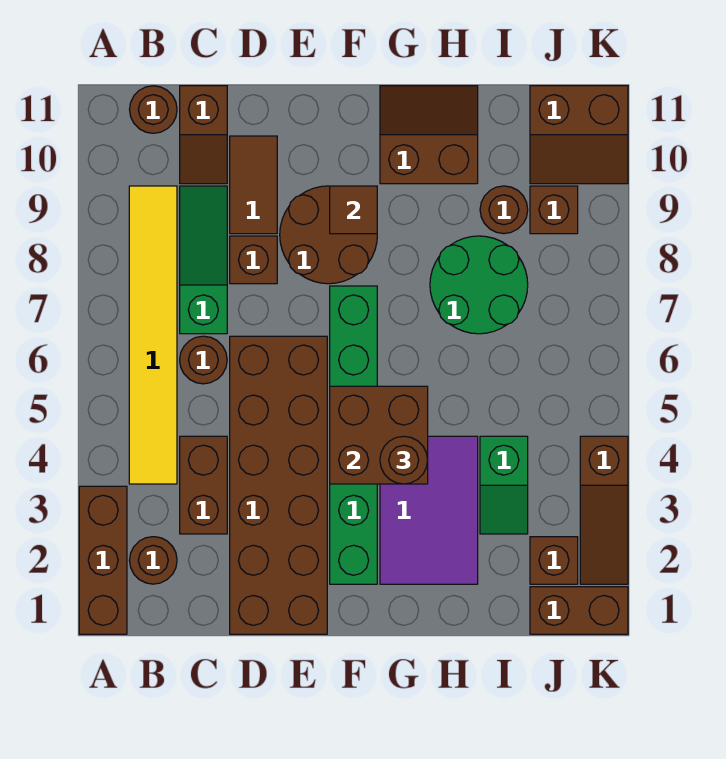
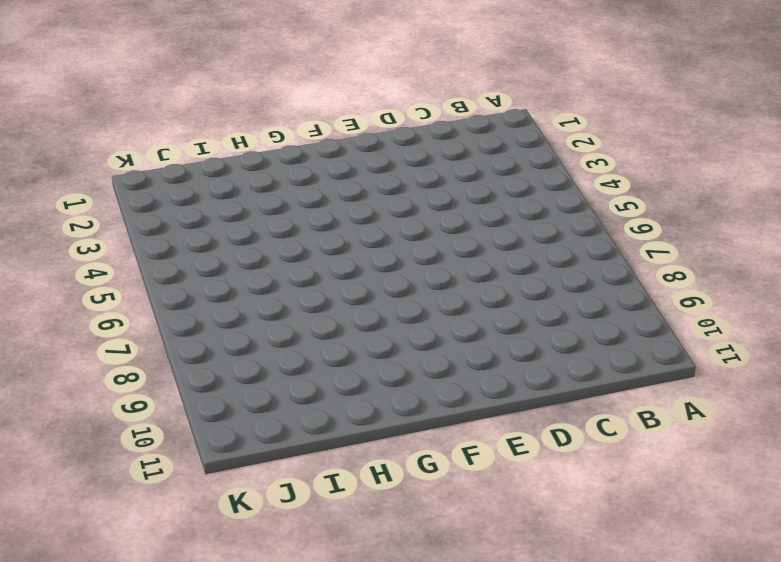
none -> brown brick A1:A3 level 1
none -> brown round brick B2 level 1
none -> yellow tile B4:B9 level 1

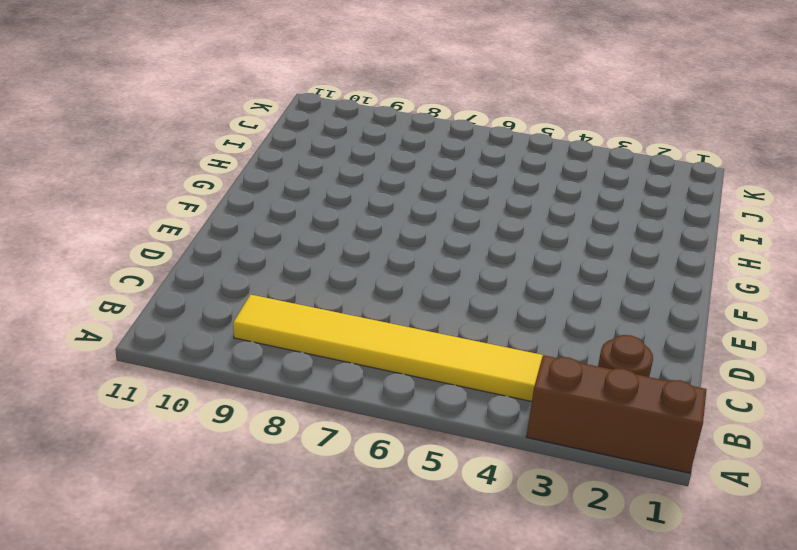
none -> brown round brick B11 level 1
none -> brown brick C3:C4 level 1
none -> brown round brick C6 level 1

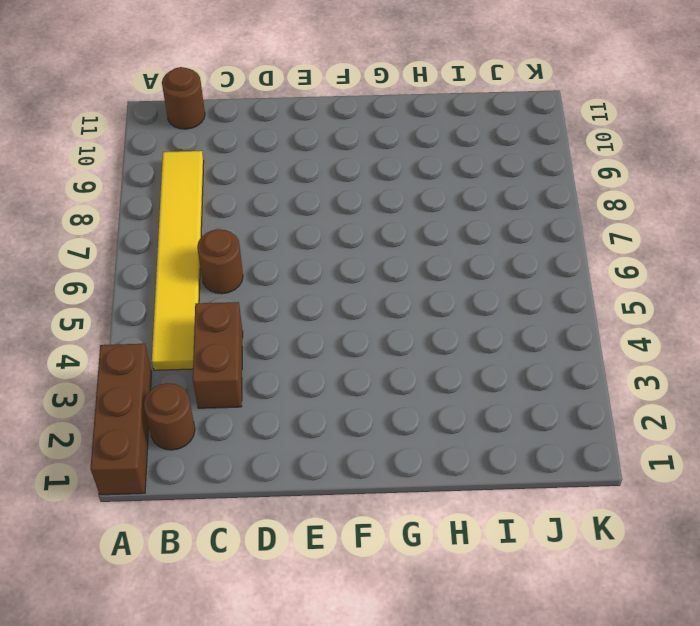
none -> green slope C7:C9 level 1 top 7
none -> brown slope C10:C11 level 1 top 11
none -> brown brick D1:E6 level 1

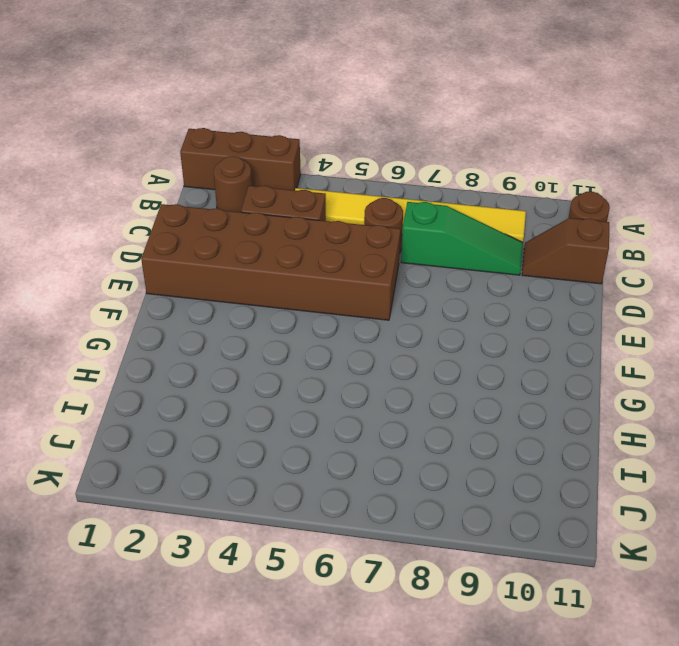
none -> brown brick D8 level 1
none -> brown tile D9:D10 level 1
none -> brown round brick E8:F9 level 1

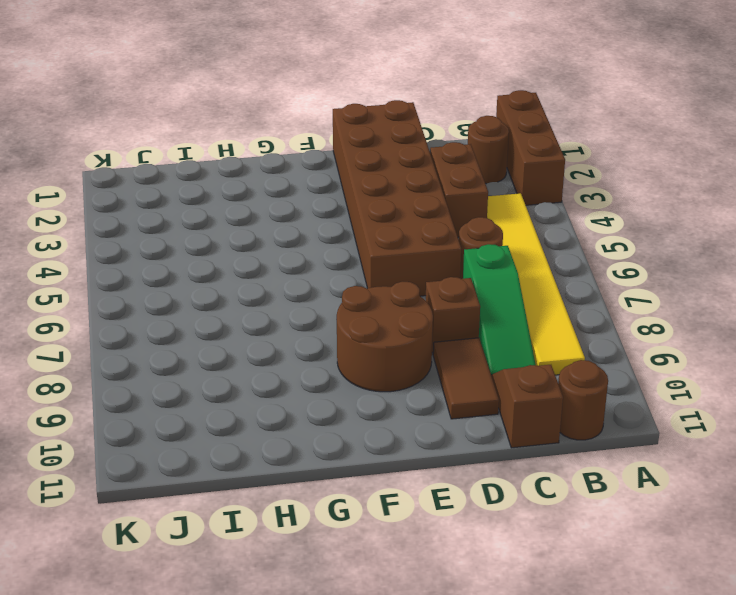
none -> green brick F2:F7 level 1
none -> purple tile G2:H4 level 1
none -> brown slope G10:H11 level 1 top 10

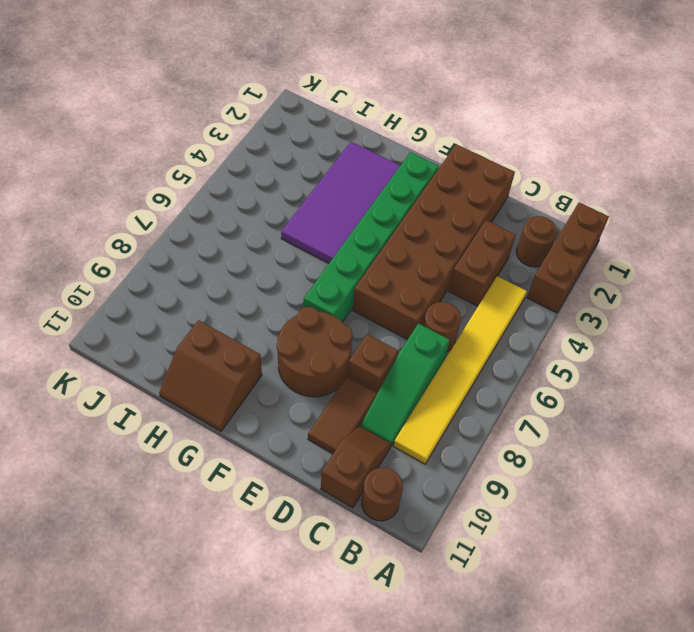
purple tile G2:H5 level 1 -> purple tile G2:H4 level 1
none -> green round brick H7:I8 level 1
none -> green slope I3:I4 level 1 top 4
none -> brown round brick I9 level 1

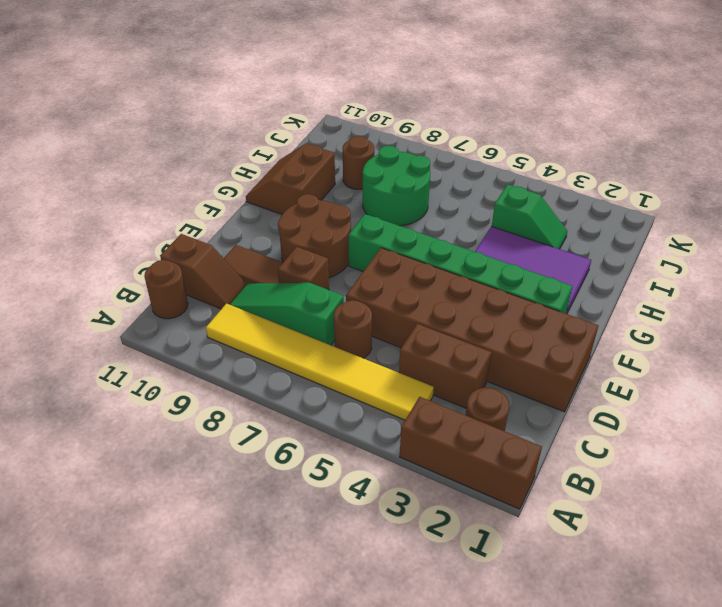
none -> brown brick J1:K1 level 1
none -> brown brick J2 level 1
none -> brown brick J9 level 1

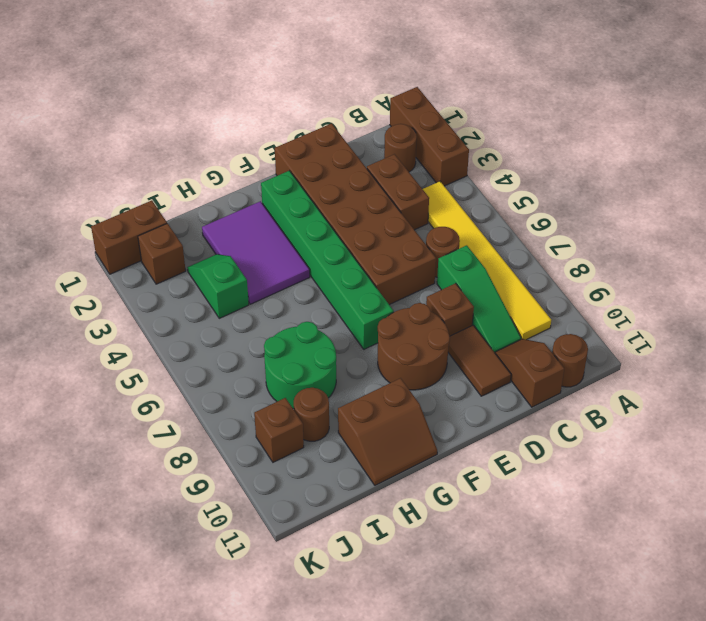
none -> brown slope J10:K11 level 1 top 11
none -> brown slope K2:K4 level 1 top 4
none -> brown brick F4:G5 level 2

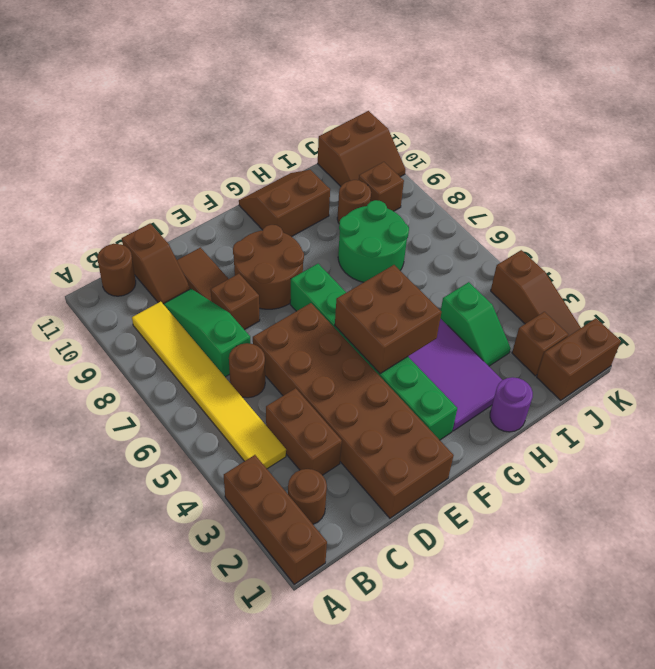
purple round brick H1 level 1 -> none
none -> brown tile F9 level 2
none -> brown round brick G4 level 3

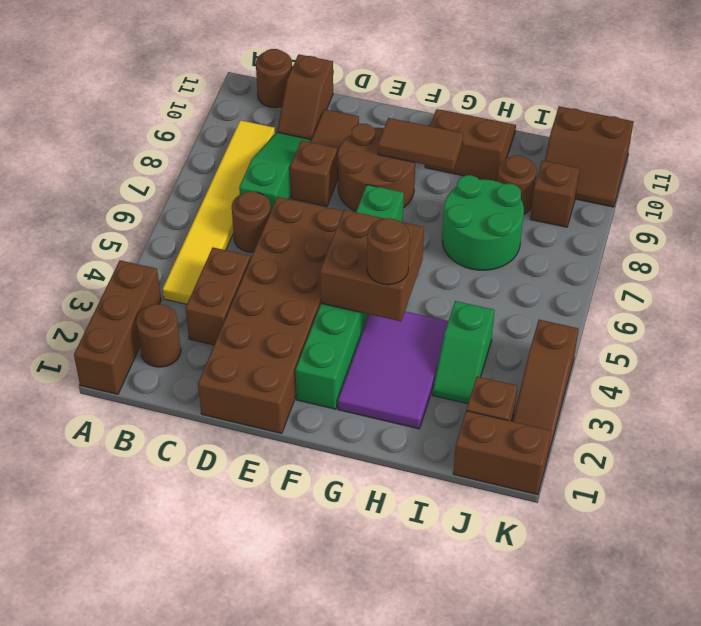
brown tile F9:G9 level 2 -> brown tile F9 level 2

